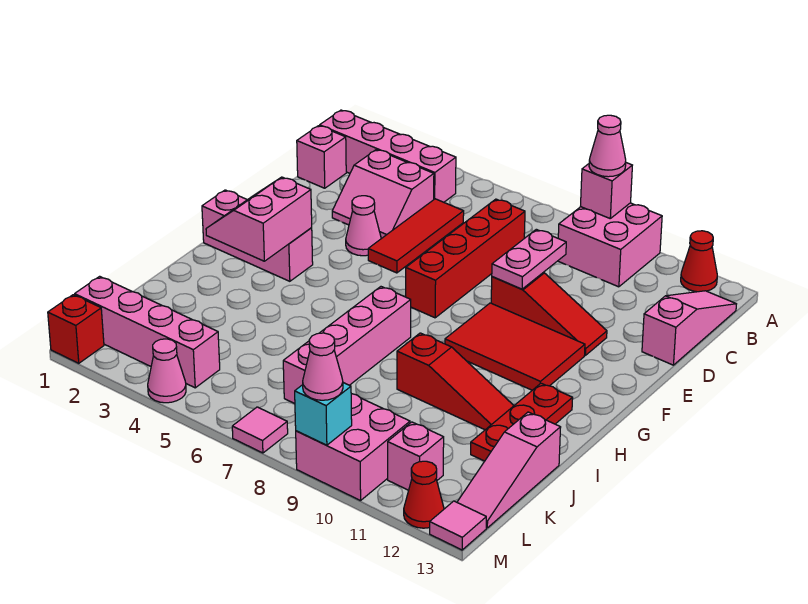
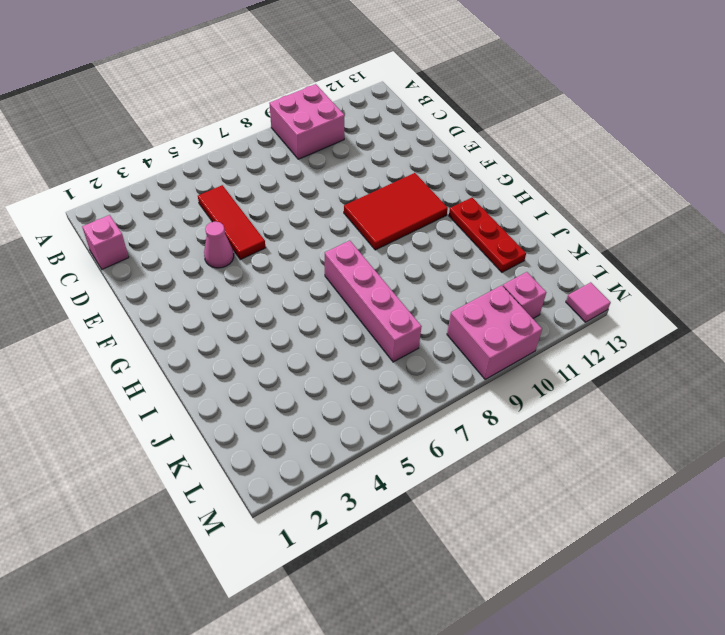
none -> red cone A12 level 1
none -> pink brick B1:B4 level 1
none -> pink slope B13:D13 level 1 top D
none -> pink slope C3:D4 level 1 top C

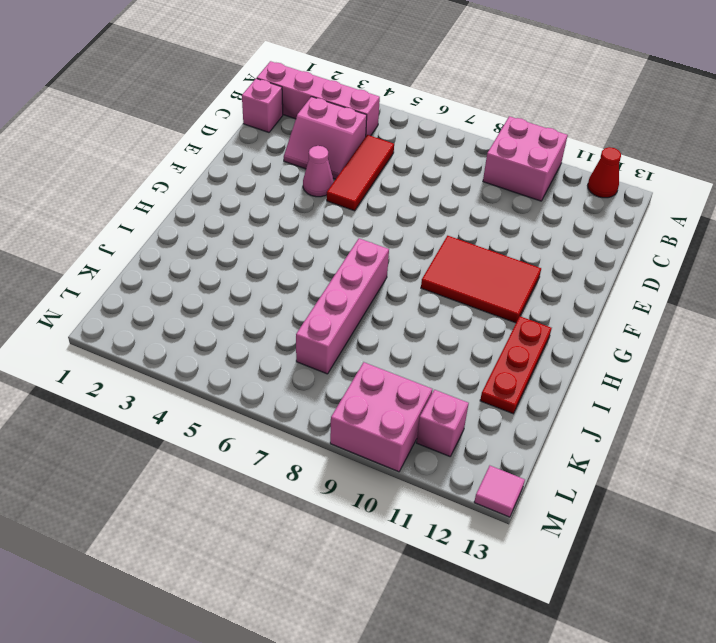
none -> pink slope B13:D13 level 1 top D
none -> red brick C7:F7 level 1
none -> red slope E9:E11 level 1 top 9
none -> pink brick G1:G3 level 1

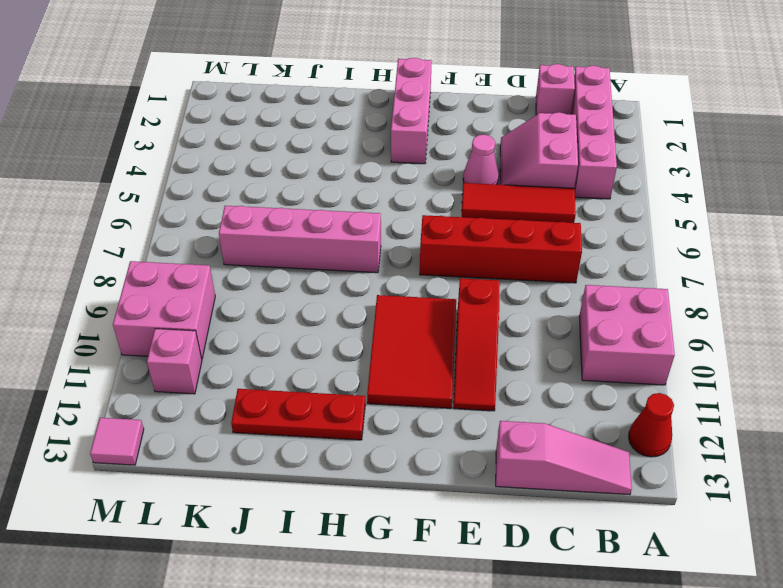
none -> red slope I9:I11 level 1 top 9
none -> pink slope J13:L13 level 1 top J
none -> pink brick L1:L4 level 1
none -> red brick M1 level 1

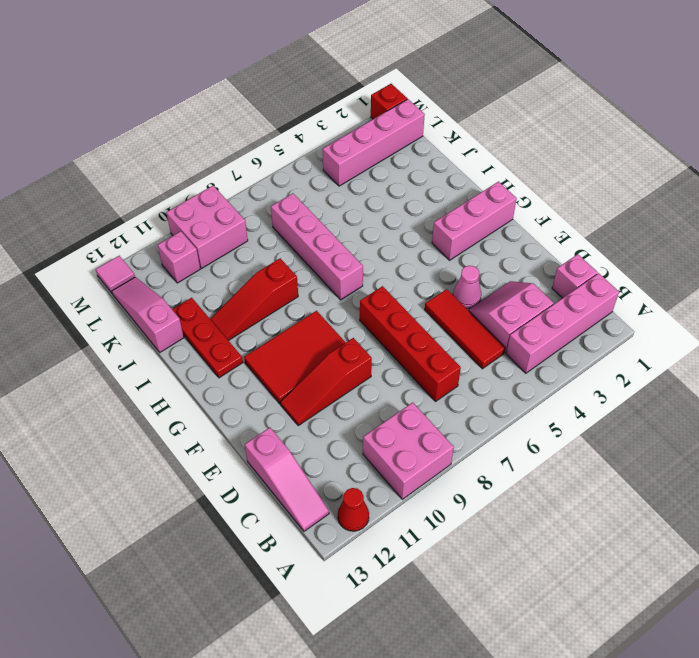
none -> pink cone M4 level 1
none -> pink tile M7 level 1
none -> red cone M12 level 1
none -> pink brick A9 level 2

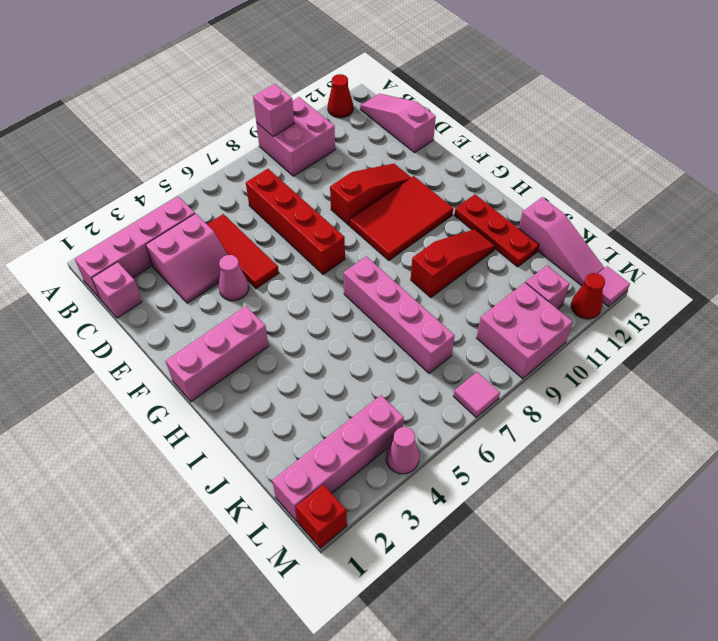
none -> pink plate D9:E9 level 2
none -> pink slope G2:H3 level 2 top 3
none -> cyan brick M9 level 2
none -> pink cone A9 level 3

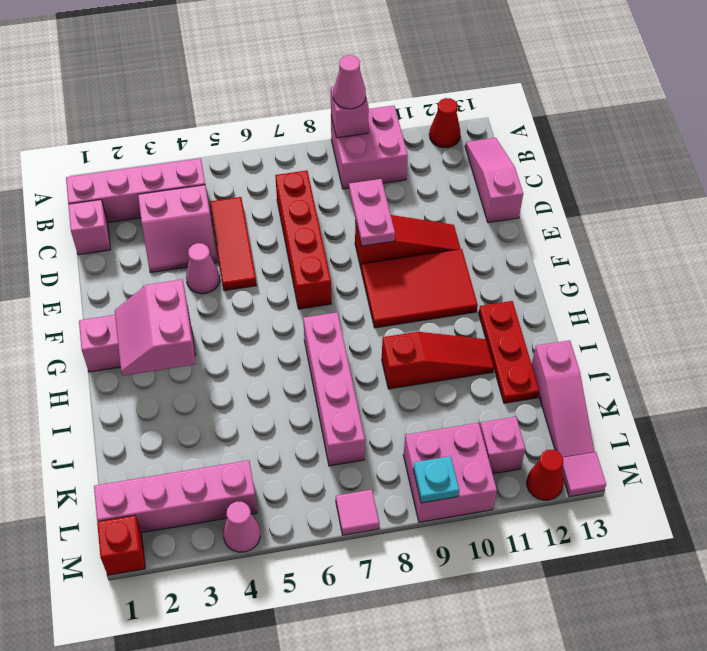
cyan plate M9 level 2 -> cyan brick M9 level 2
none -> pink cone M9 level 3

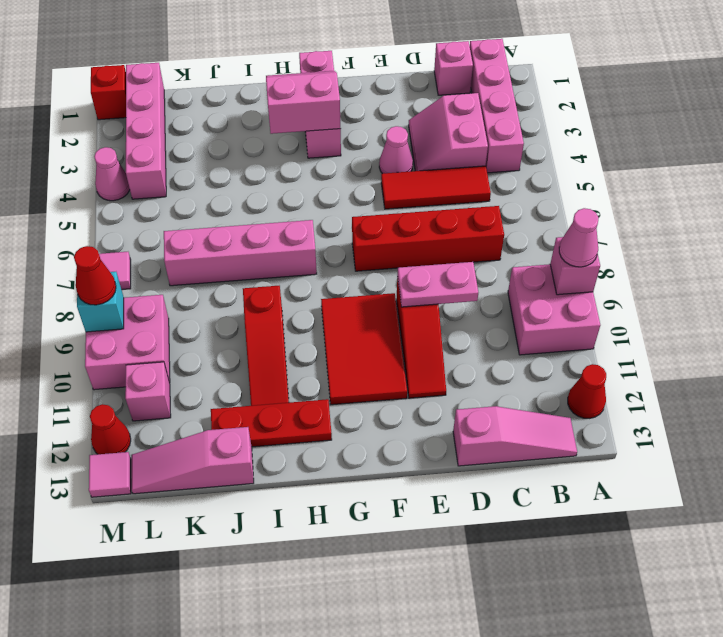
red cone M9 level 3 -> pink cone M9 level 3

